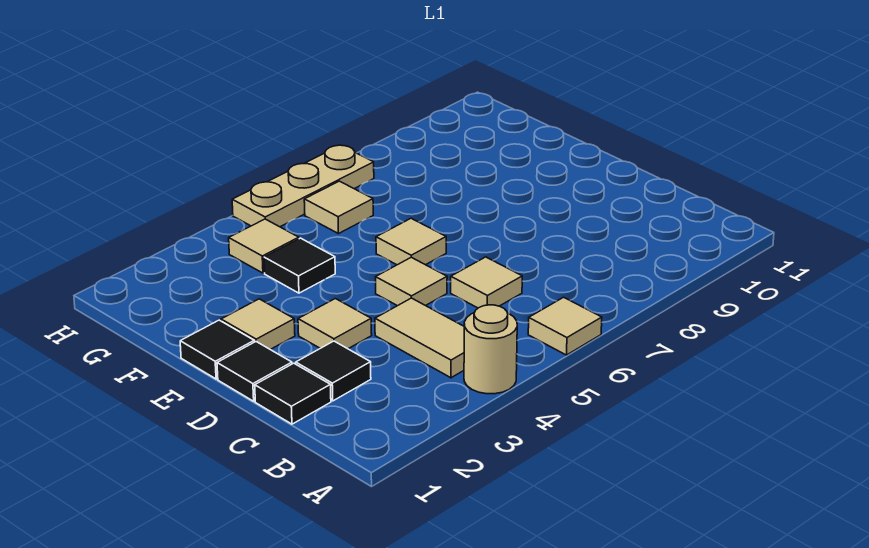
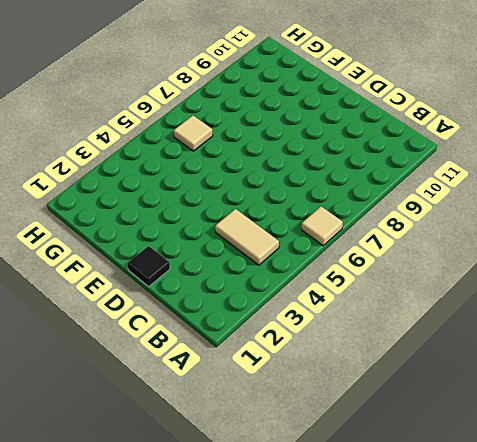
none -> tan round brick A4 level 1
none -> black tile C1 level 1
none -> black tile C2 level 1

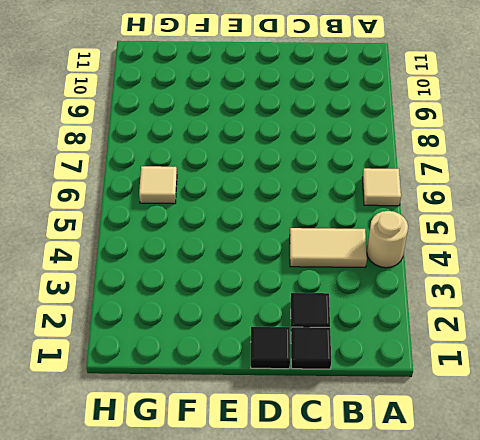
none -> tan tile C6 level 1
none -> tan tile D3 level 1
none -> tan tile D5 level 1

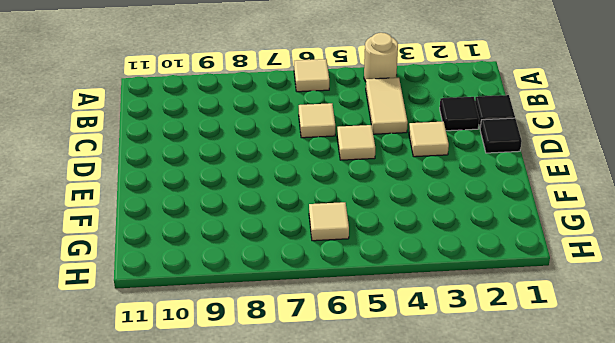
none -> black tile E1 level 1
none -> tan tile E2 level 1
none -> tan tile E6 level 1

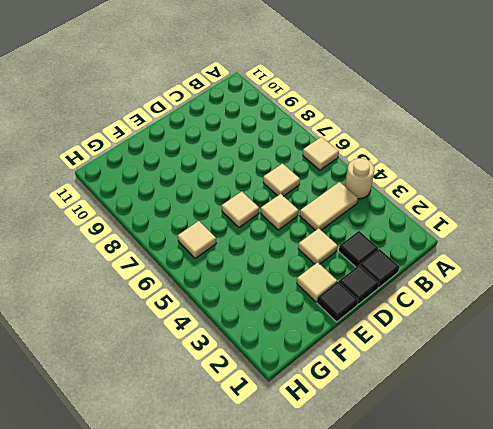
none -> black tile F4 level 1
none -> tan tile G4 level 1
none -> tan plate H5:H7 level 1

